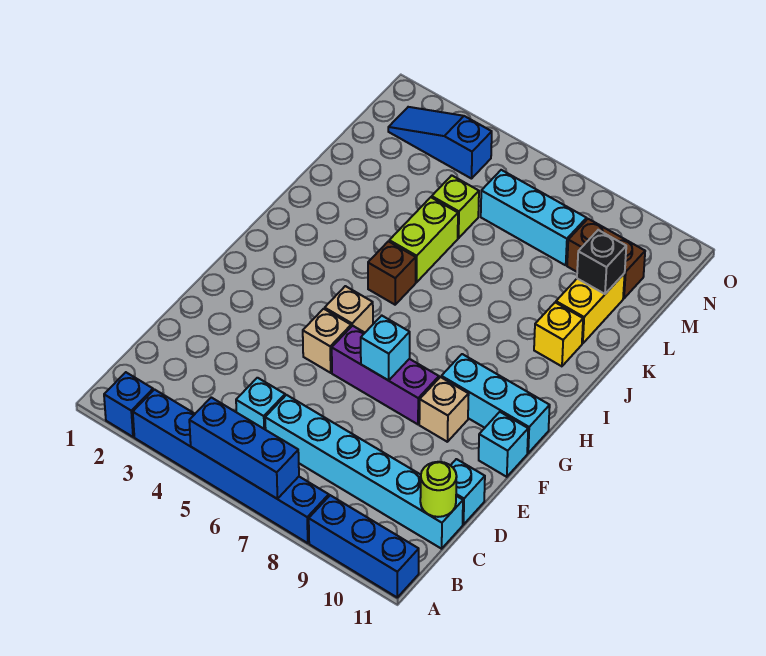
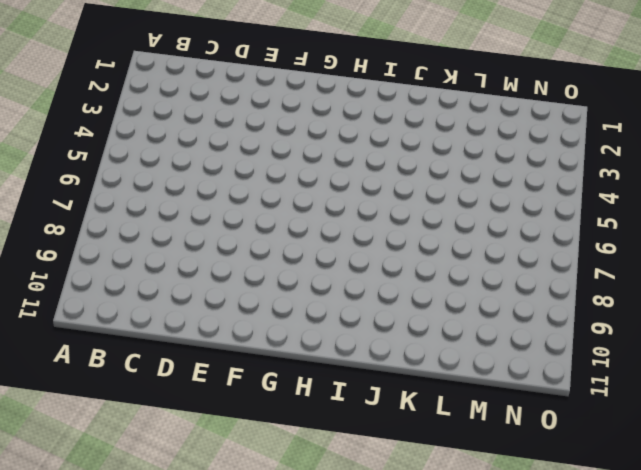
none -> blue brick A2 level 1
none -> blue brick A3:A8 level 1
none -> blue brick A9:A11 level 1

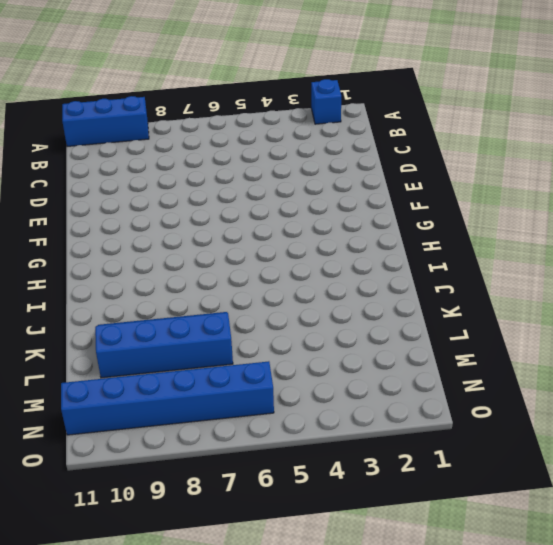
blue slope K7:L10 level 1 top L -> yellow brick K10:L10 level 1
blue brick N6:N11 level 1 -> blue brick A3:A8 level 1
none -> cyan brick C5 level 1
none -> cyan brick C6:C11 level 1
none -> cyan brick D11 level 1

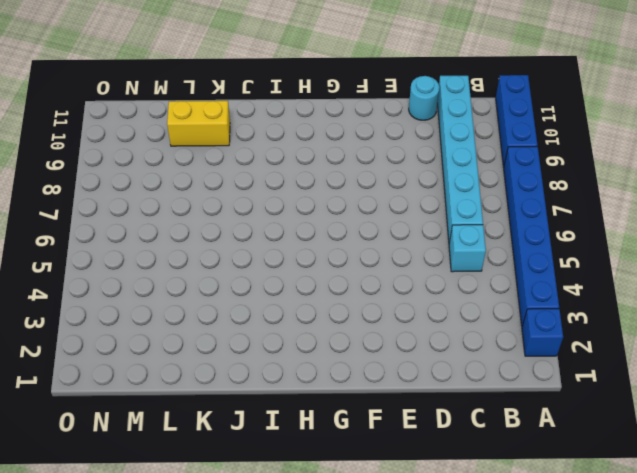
cyan round brick D11 level 1 -> cyan brick D11 level 1
none -> tan brick F5 level 1
none -> purple brick F6:F8 level 1
none -> tan brick F9 level 1

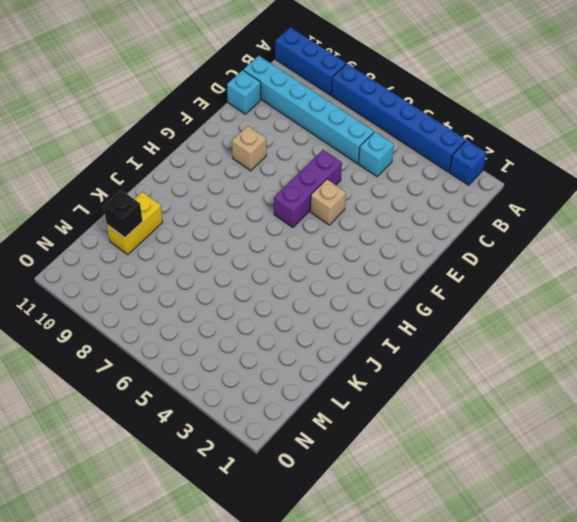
purple brick E6:G6 level 1 -> purple brick F6:F8 level 1
none -> cyan brick F11 level 1
none -> tan brick G5 level 1
none -> cyan brick G9:G11 level 1

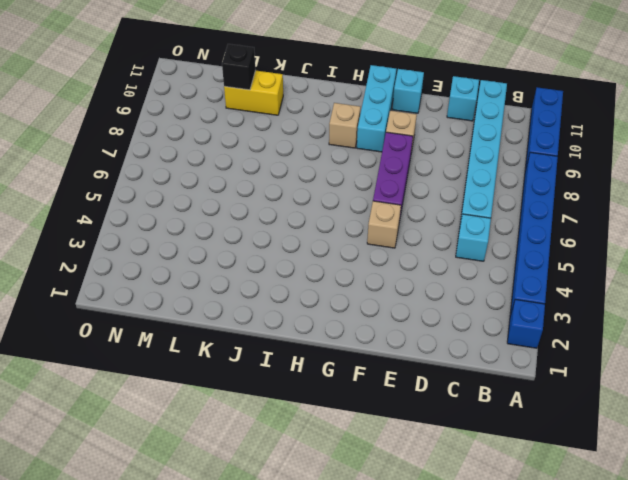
tan brick H9 level 1 -> tan brick G5 level 1
none -> brown brick I5 level 1
none -> lime brick J5:K5 level 1
none -> yellow brick J10 level 1

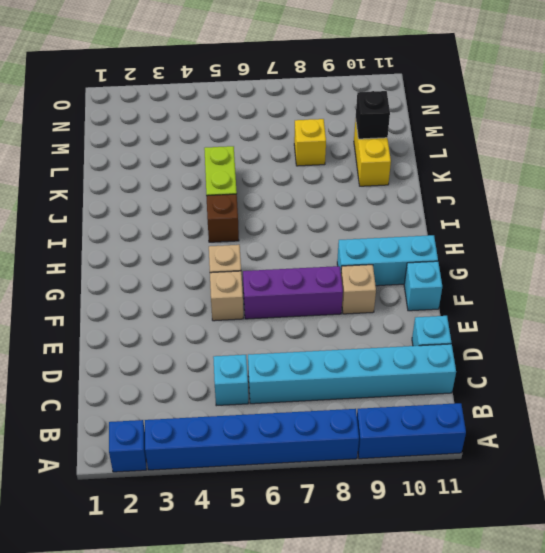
yellow brick L8 level 1 -> yellow brick J10 level 1
none -> lime brick L5 level 1
none -> cyan brick M6:M8 level 1
none -> brown brick M9:M10 level 1

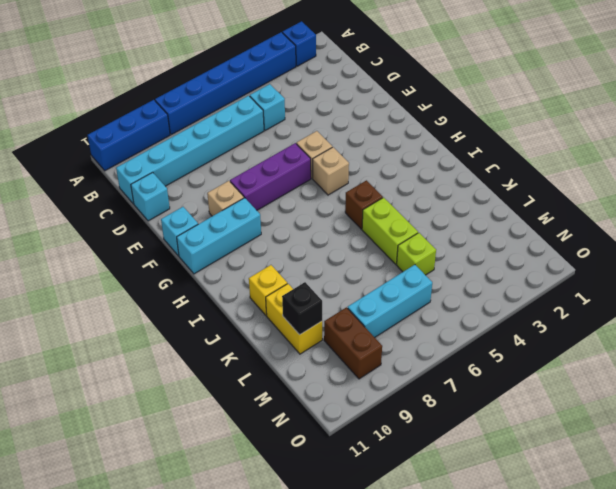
brown brick M9:N9 level 1 -> brown brick M9:M10 level 1
none -> blue slope N2:N4 level 1 top 4
none -> blue brick A5:A7 level 2
none -> lime round brick C11 level 2

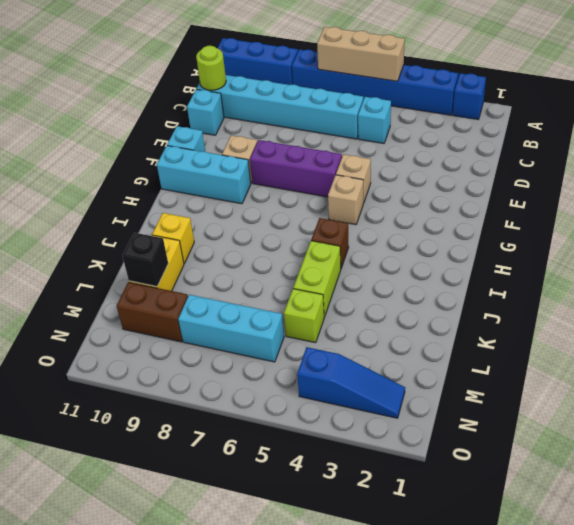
tan brick A5:A7 level 2 -> blue brick A5:A7 level 2
none -> cyan brick F7 level 2

